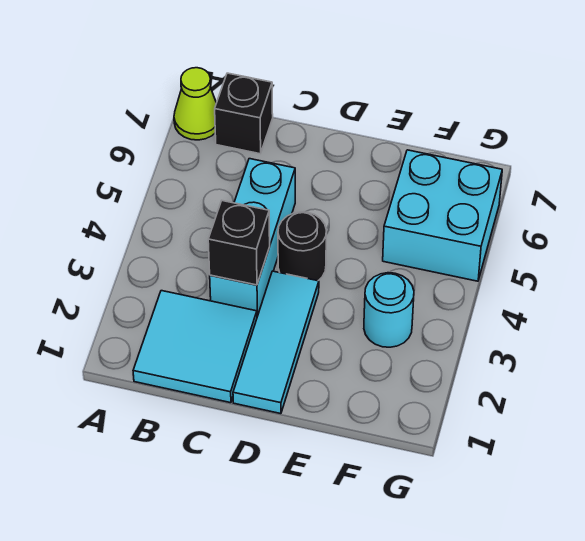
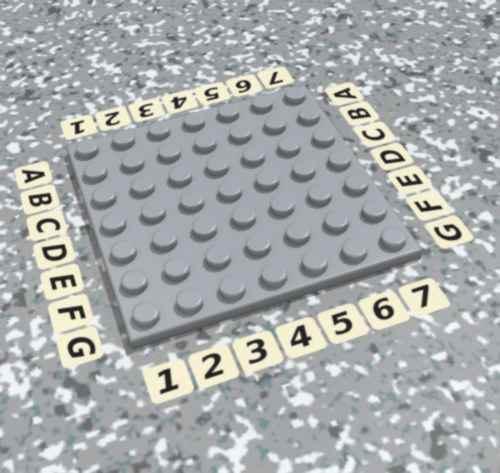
none -> lime cone A7 level 1
none -> cyan tile B1:C2 level 1

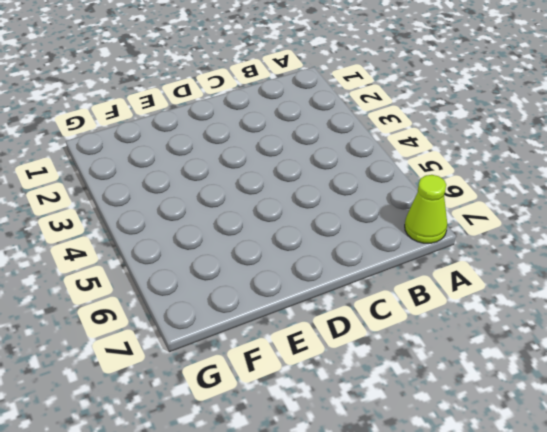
none -> cyan tile B1:C2 level 1
none -> black brick B7 level 1

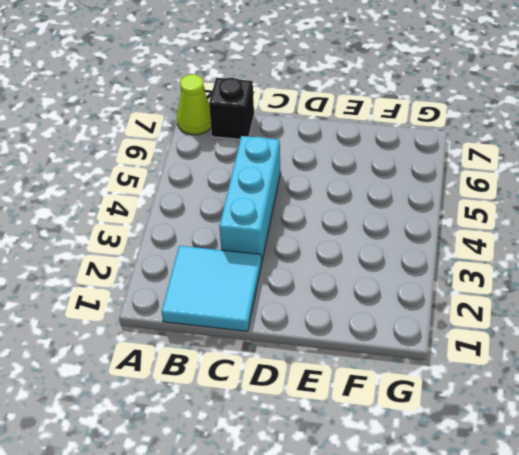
none -> cyan tile D1:D3 level 1
none -> black round brick D4 level 1

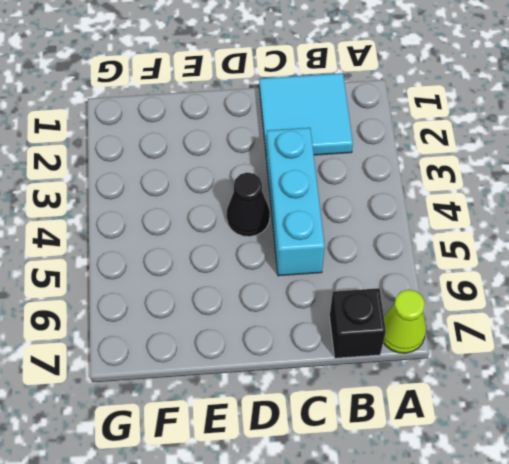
black cone D4 level 1 -> black round brick D4 level 1
none -> cyan tile D1:D3 level 1
none -> cyan round brick F3 level 1

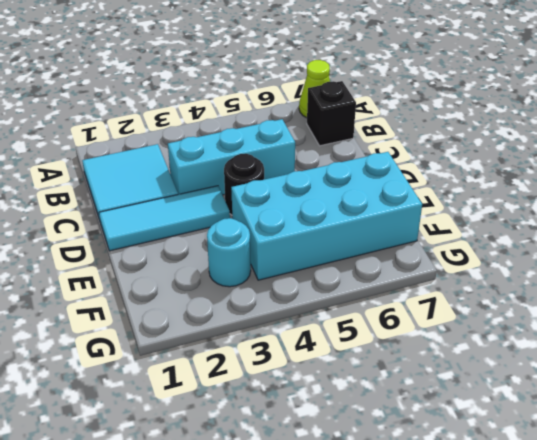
cyan brick E4:F7 level 1 -> cyan brick F5:G6 level 1
none -> black brick C3 level 2

